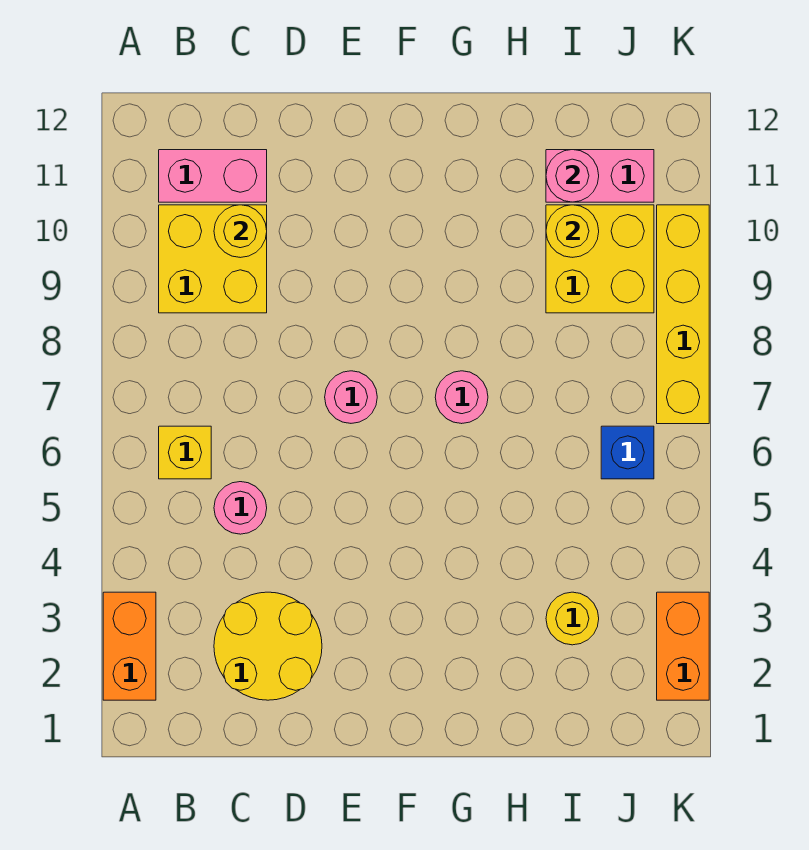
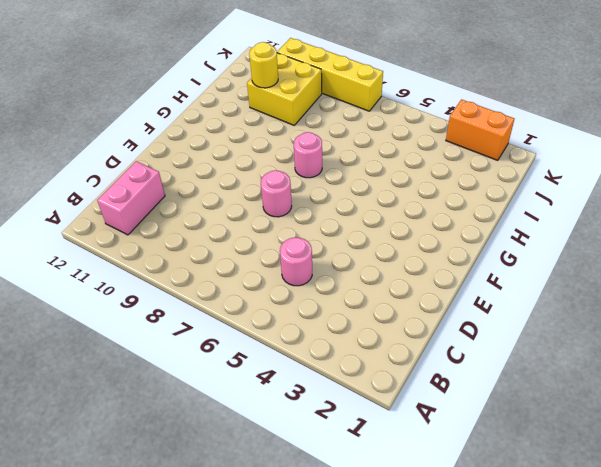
none -> orange brick A2:A3 level 1
none -> yellow brick B6 level 1
none -> yellow brick B9:C10 level 1

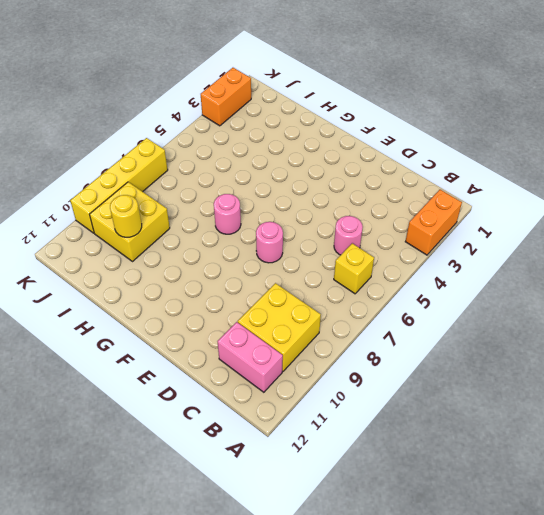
none -> yellow round brick C2:D3 level 1
none -> yellow round brick I3 level 1
none -> pink brick I11:J11 level 1

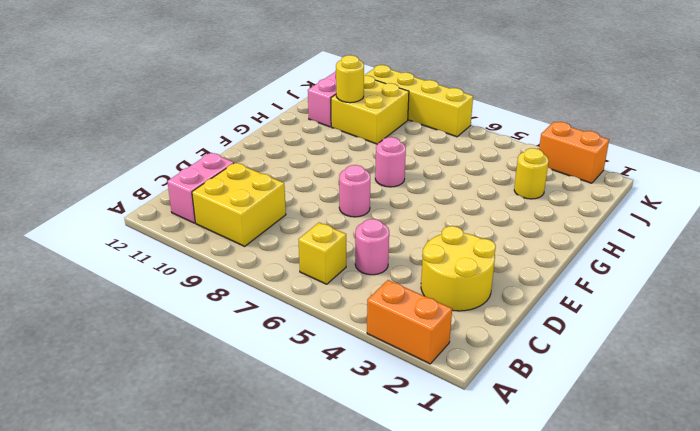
none -> blue brick J6 level 1
none -> yellow round brick C10 level 2
none -> pink round brick I11 level 2

